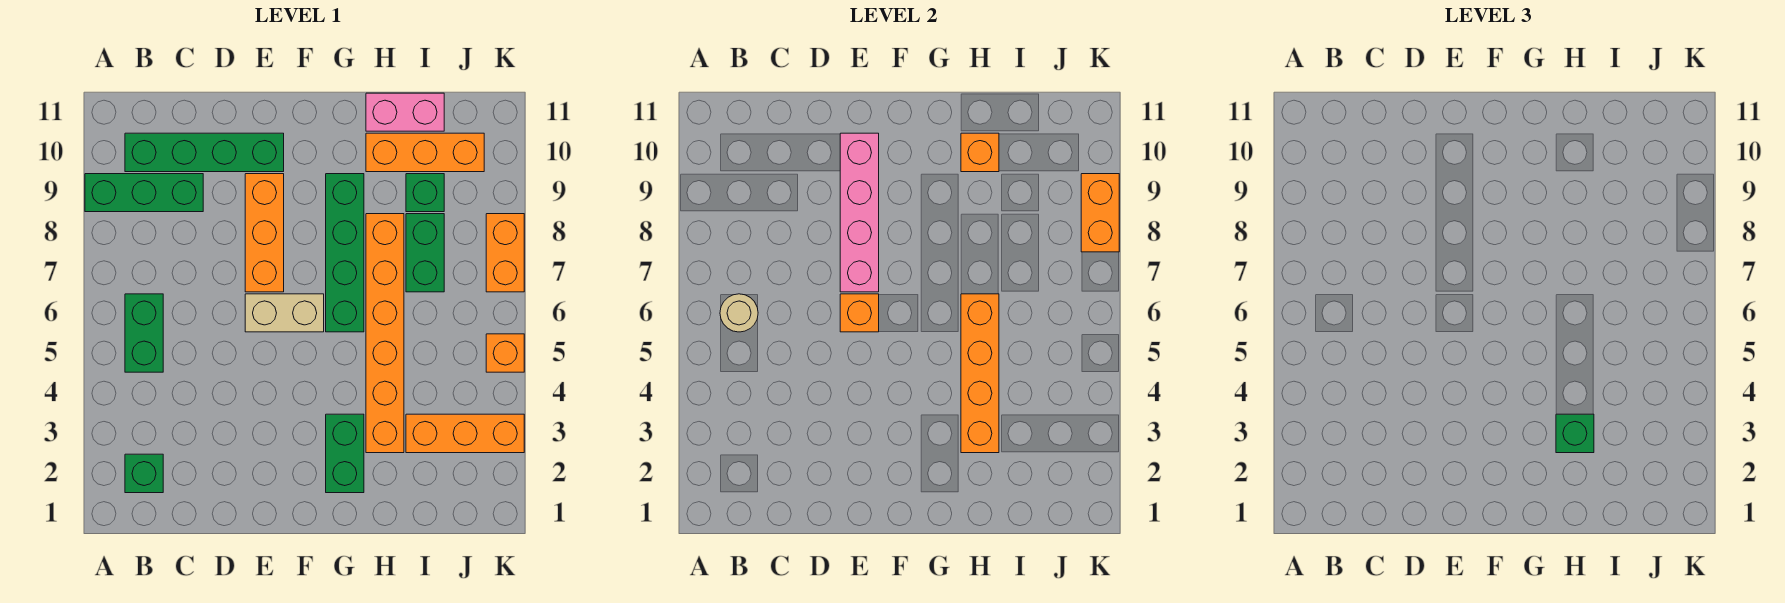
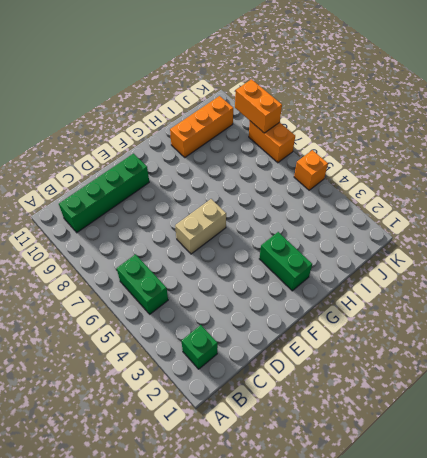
none -> green brick A9:C9 level 1
none -> orange brick E7:E9 level 1
none -> green brick G6:G9 level 1

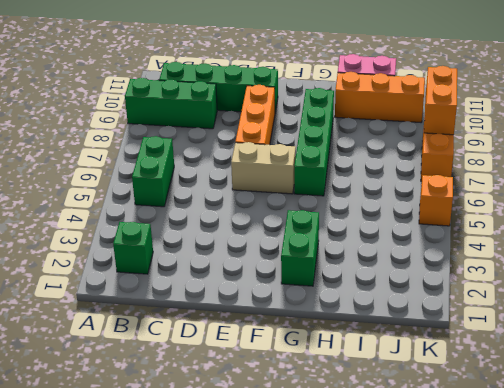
none -> orange brick H3:H8 level 1
none -> orange brick I3:K3 level 1
none -> green brick I7:I8 level 1

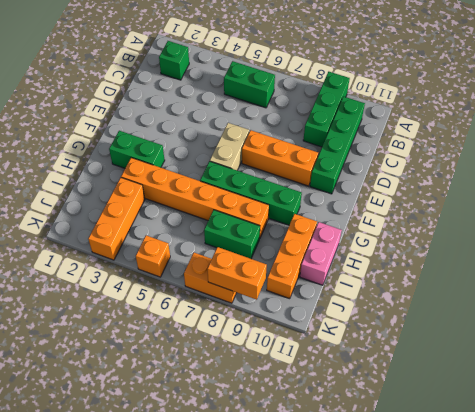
none -> green brick I9 level 1
none -> tan round brick B6 level 2
none -> orange brick E6 level 2

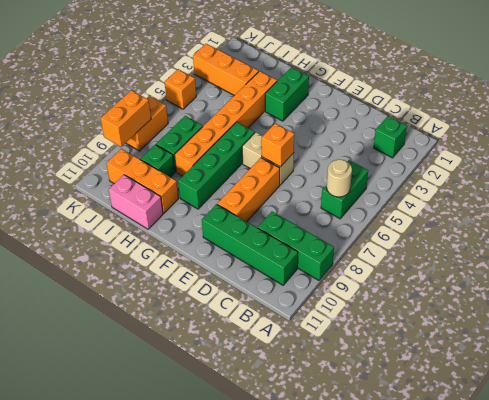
none -> pink brick E7:E10 level 2
none -> orange brick H3:H6 level 2
none -> orange brick H10 level 2

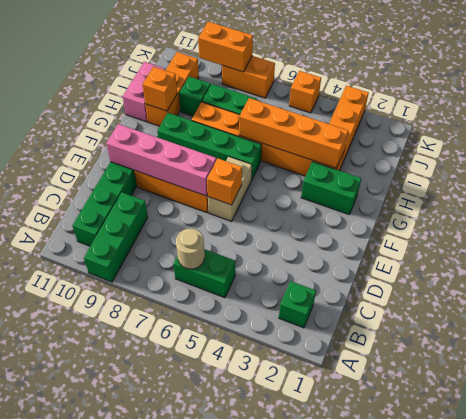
none -> green brick H3 level 3

